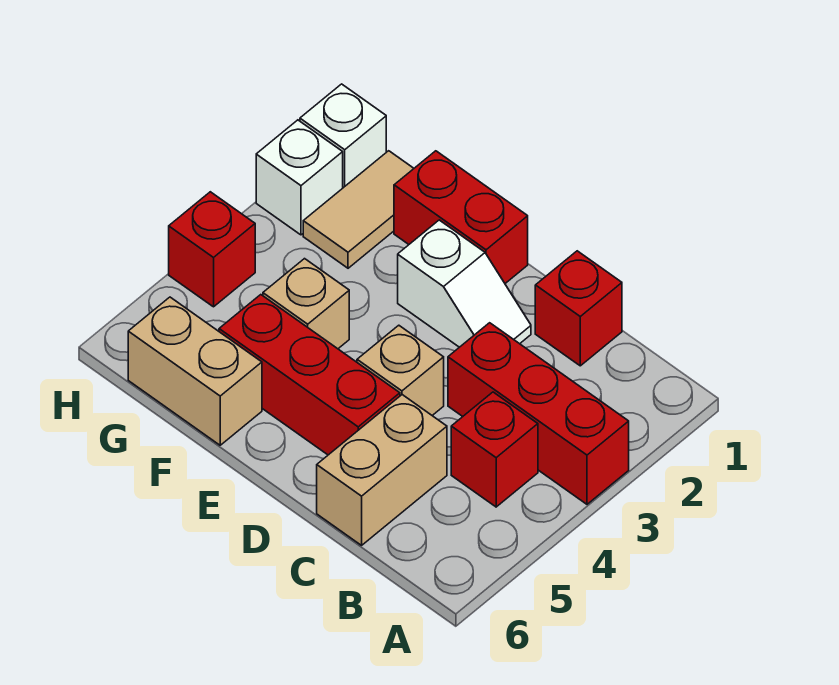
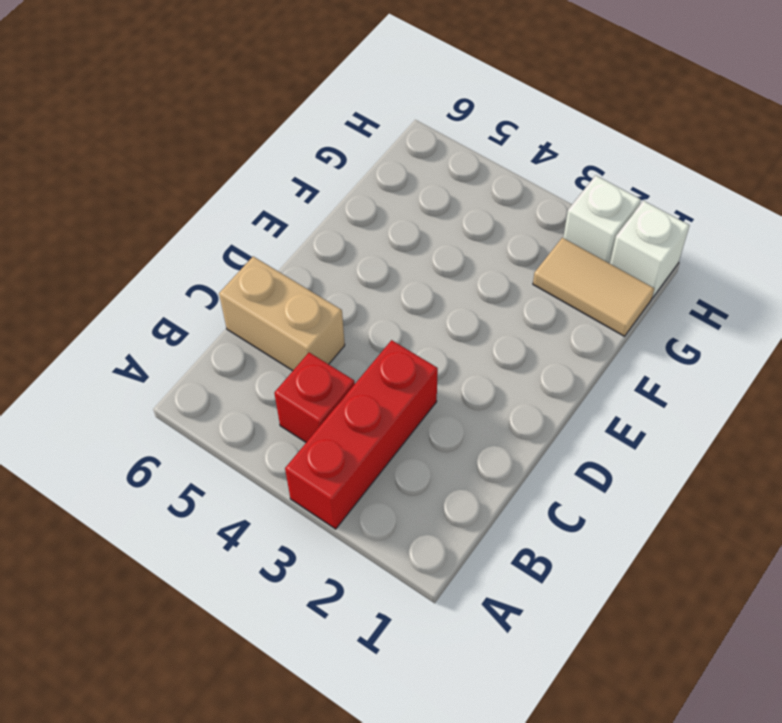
none -> red brick C1 level 1
none -> white slope D2:E2 level 1 top E
none -> tan brick D4 level 1

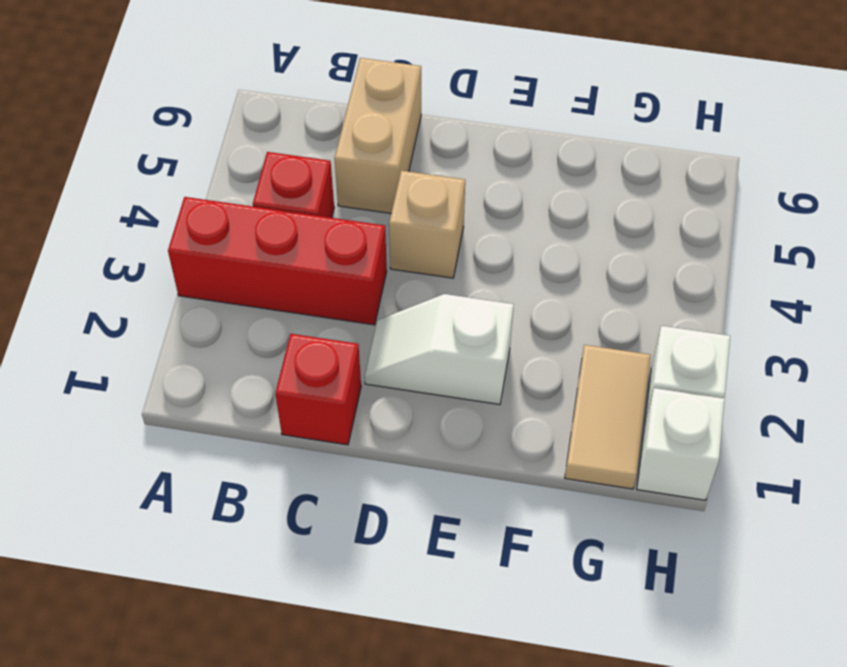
none -> red brick D5:F5 level 1
none -> red brick E1:F1 level 1
none -> tan brick F4 level 1

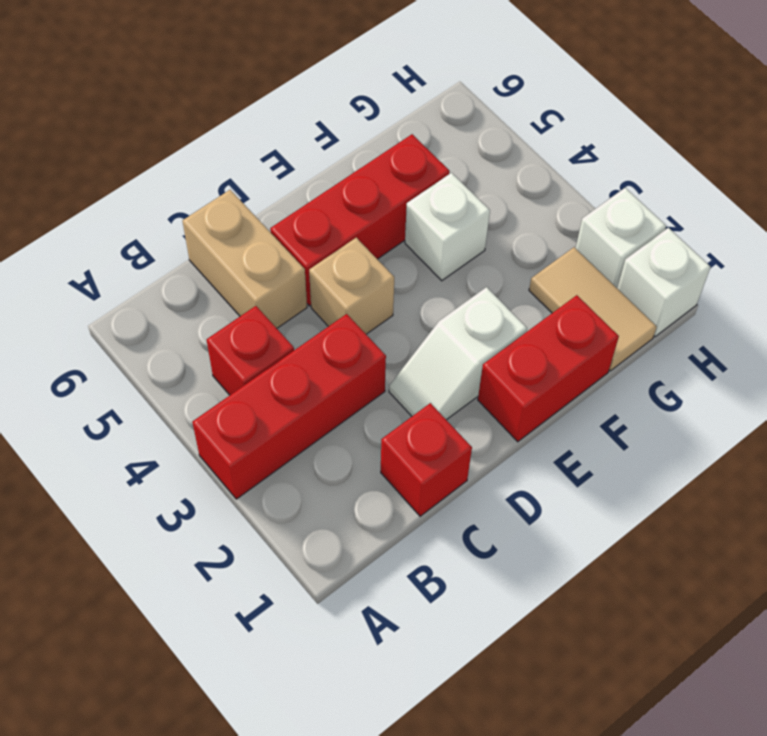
white brick F4 level 1 -> tan brick F4 level 1
none -> tan brick F6:G6 level 1
none -> red brick H4 level 1

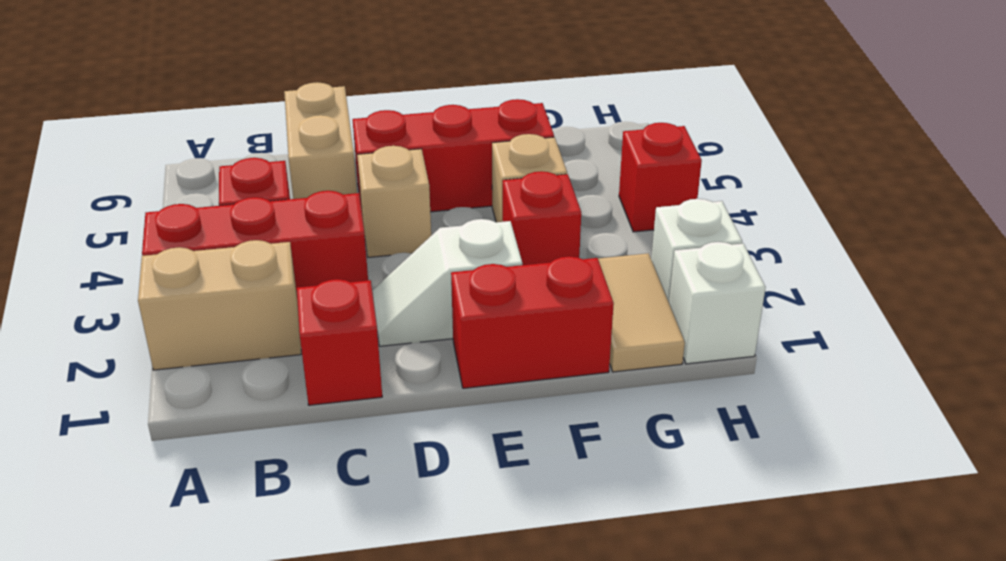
tan brick A2:B2 level 1 -> tan brick F6:G6 level 1
red brick F3 level 1 -> none

